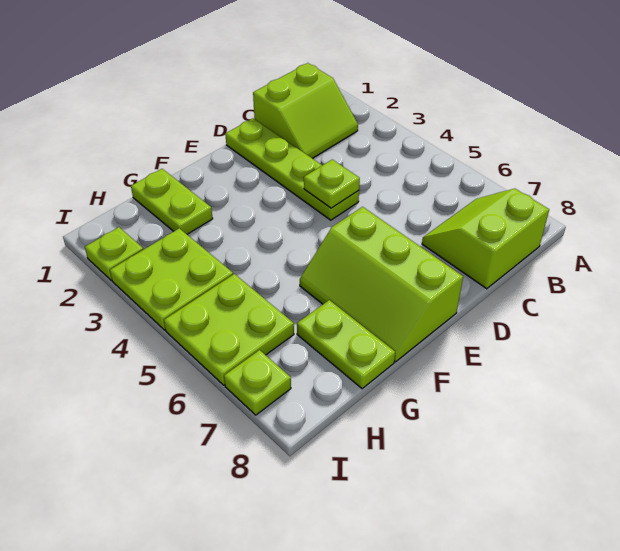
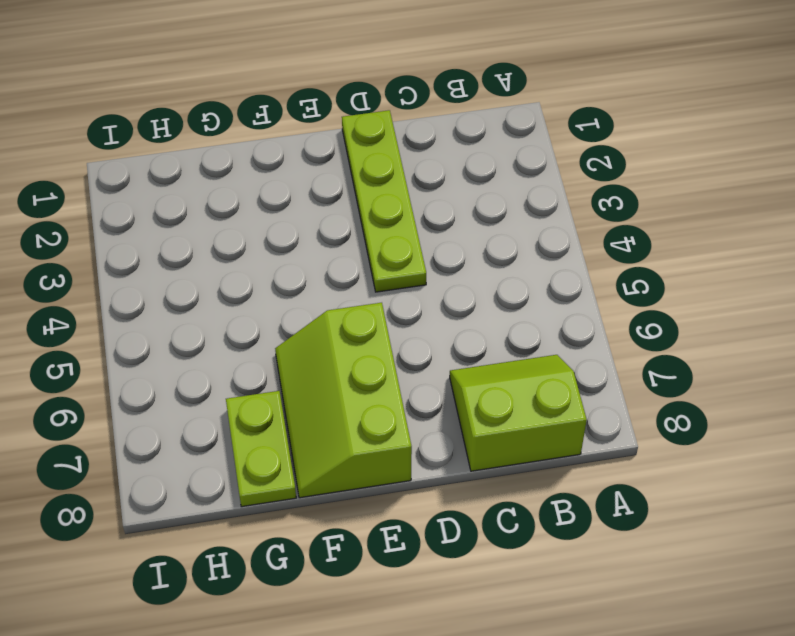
none -> lime slope B1:C2 level 1 top 1
none -> lime plate G1:G2 level 1

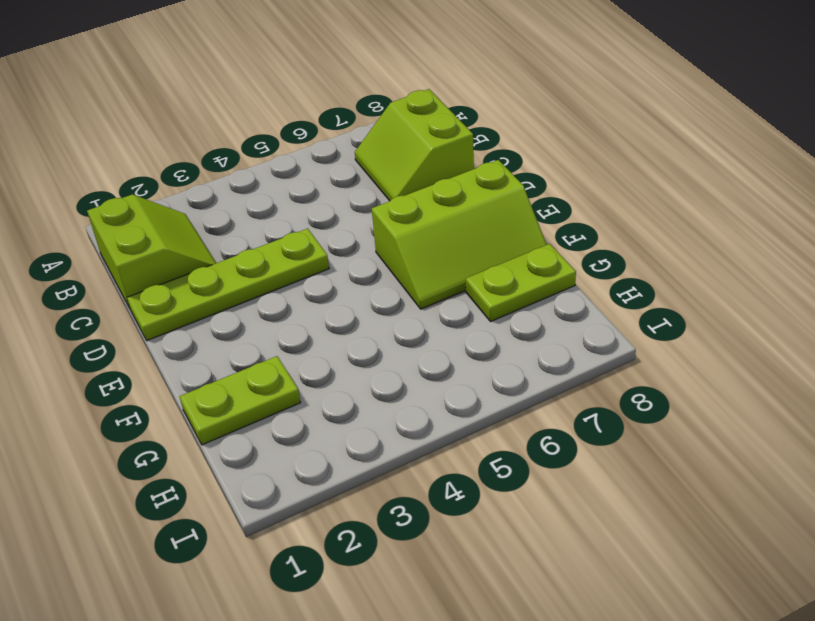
none -> lime plate H3:I4 level 1
none -> lime plate H5:I6 level 1

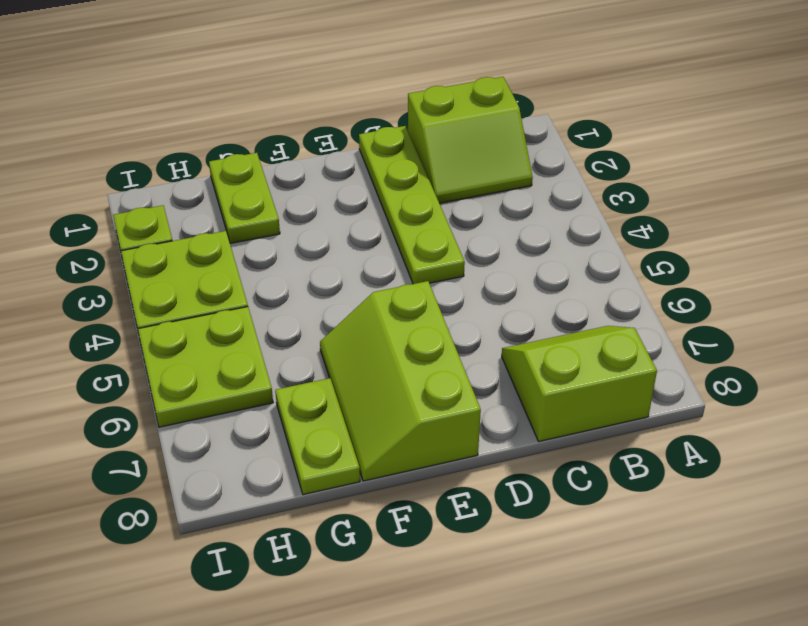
none -> lime plate I7 level 1
none -> lime plate D4 level 2

